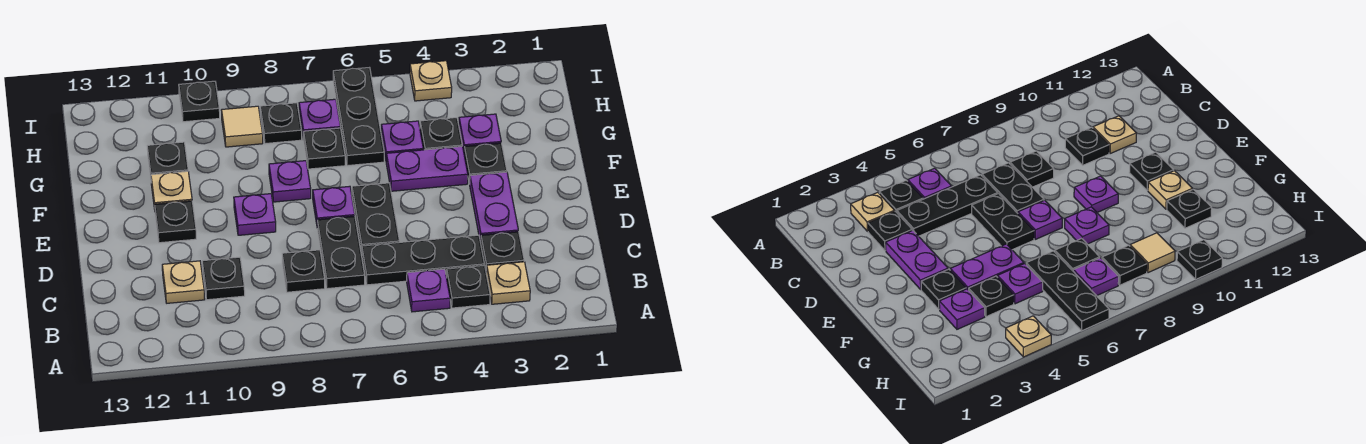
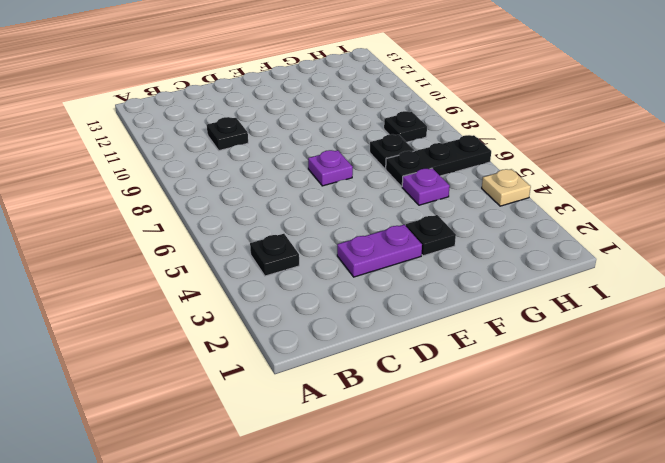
none -> tan plate B3 level 1
none -> purple plate B5 level 1
none -> black plate C3 level 1

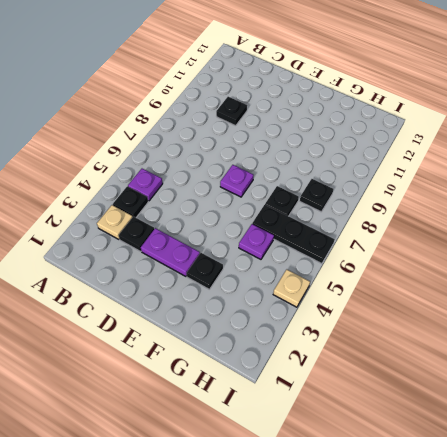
none -> black plate C4:C6 level 1
none -> black plate C7:D7 level 1
none -> black plate C8 level 1

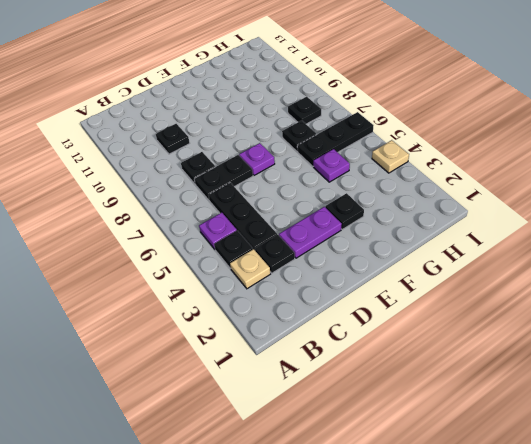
none -> tan plate C11 level 1
none -> black plate D6:E6 level 1
none -> purple plate E9 level 1

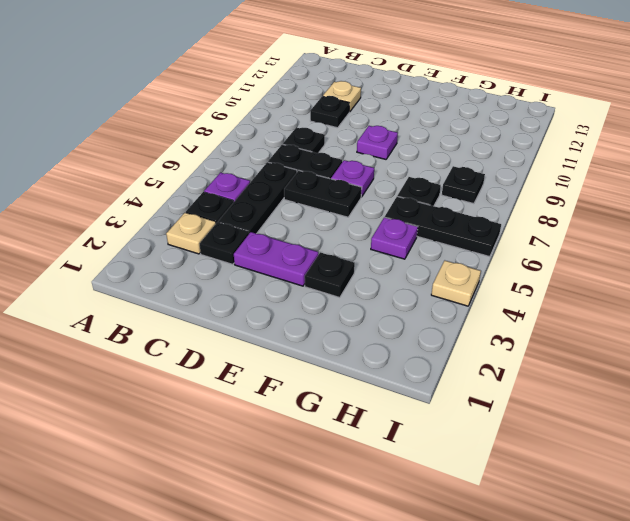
none -> black plate E11 level 1
none -> purple plate F4:F5 level 1
none -> purple plate F8 level 1

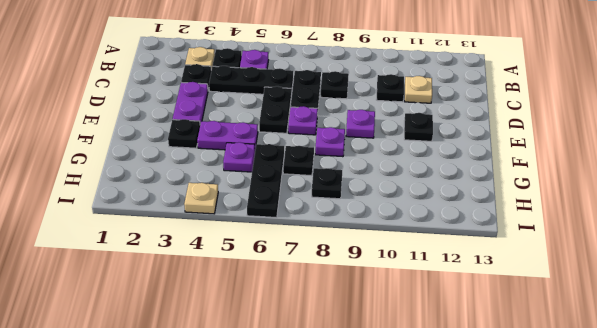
none -> tan plate F11 level 1
none -> purple plate G3 level 1
none -> black plate G4 level 1

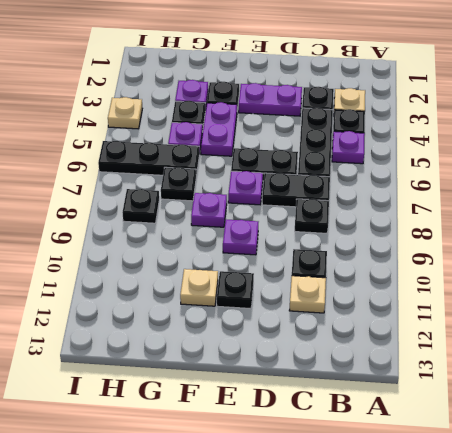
none -> black plate G11 level 1
none -> purple plate H7 level 1
none -> tan tile H9 level 1

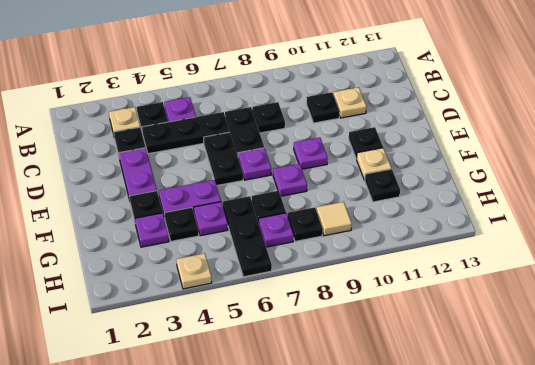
none -> black plate I10 level 1

